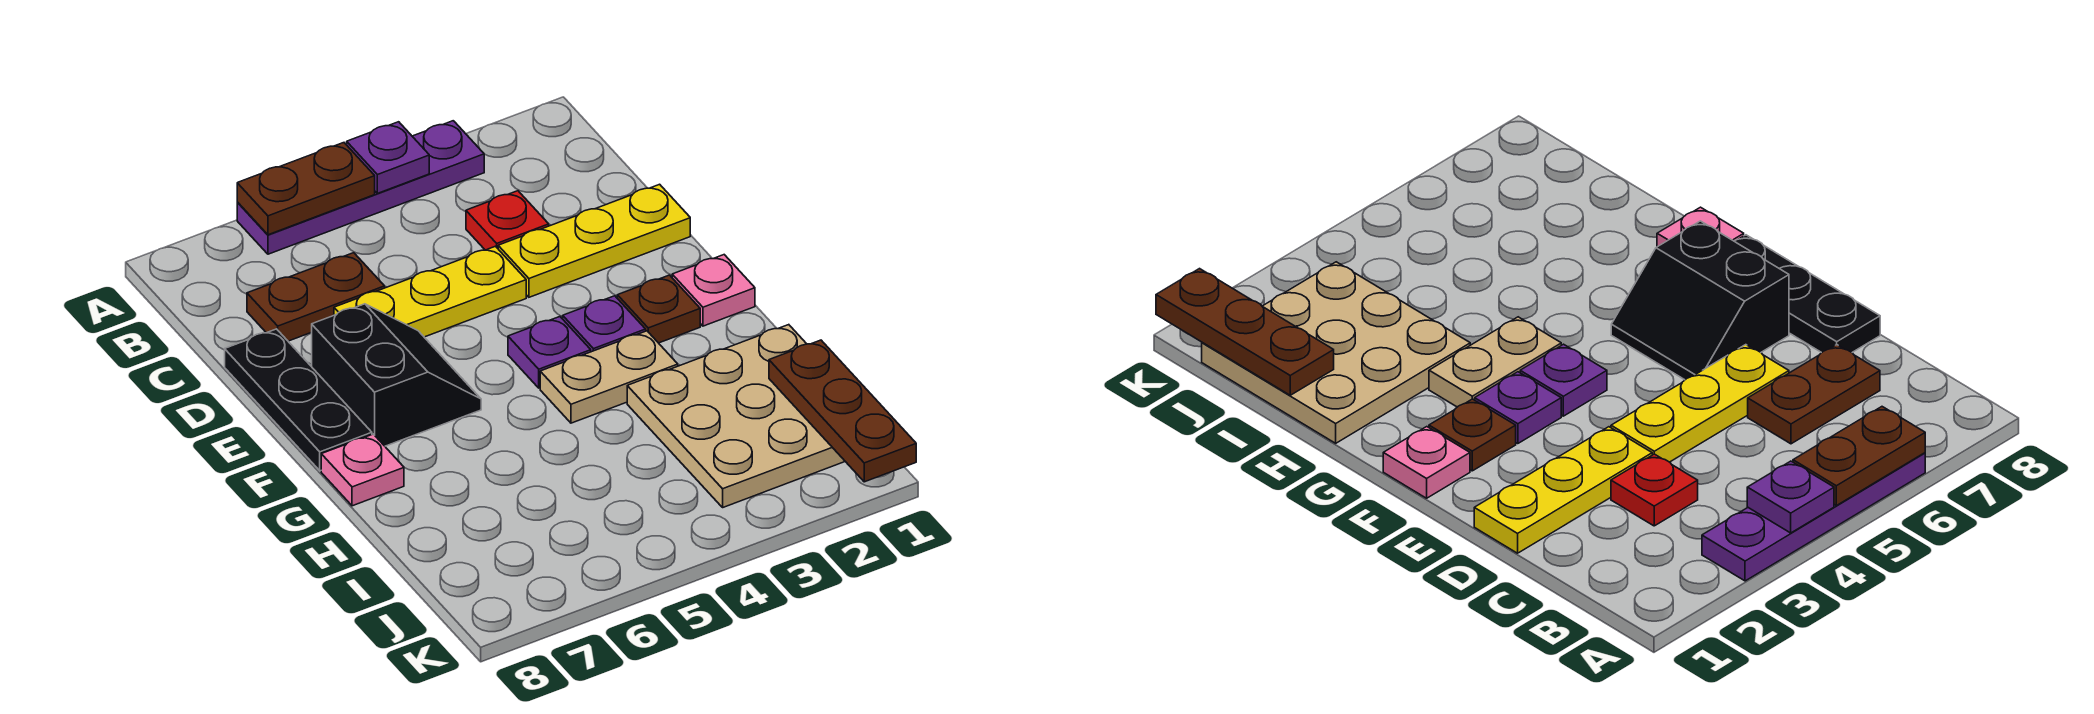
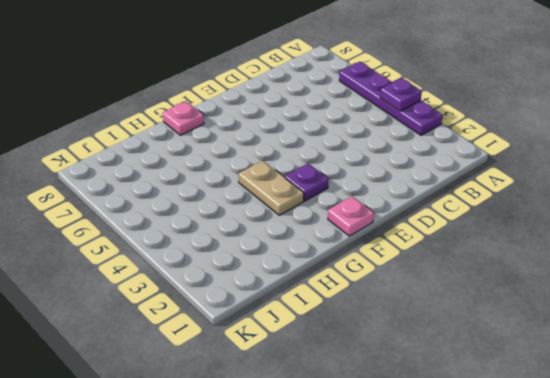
none -> red plate C3 level 1
none -> brown plate C6:C7 level 1
none -> yellow plate D1:D3 level 1

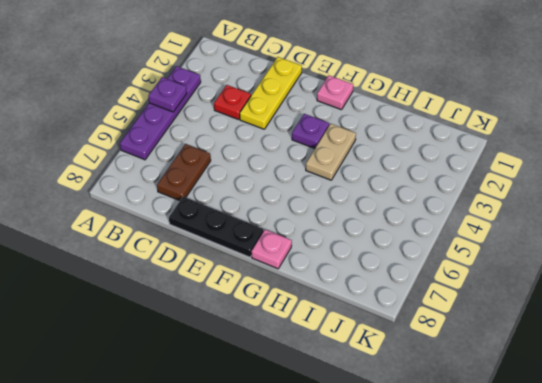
none -> yellow plate D4:D6 level 1
none -> black slope E6:F7 level 1 top 7
none -> brown plate F2 level 1

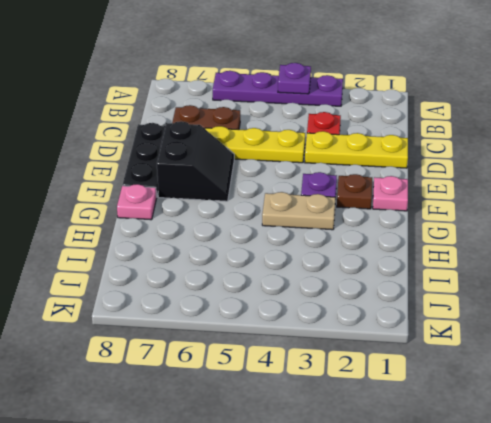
none -> purple plate F4 level 1
none -> tan plate H1:J3 level 1
none -> brown plate A5:A6 level 2

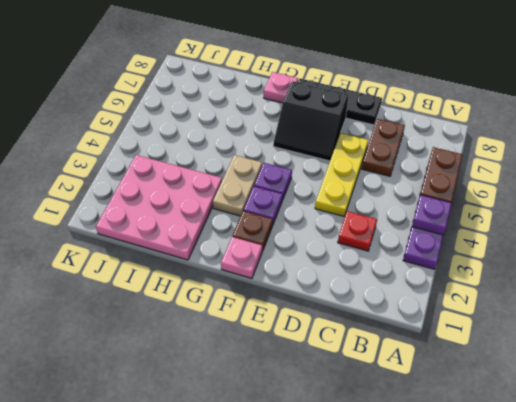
pink plate H1:J3 level 1 -> tan plate H1:J3 level 1
none -> yellow plate D1:D3 level 1
none -> brown plate I1:K1 level 2

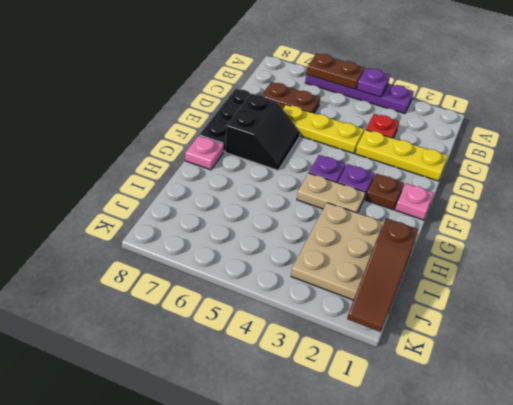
brown slope I1:K1 level 2 top I -> brown plate I1:K1 level 2

